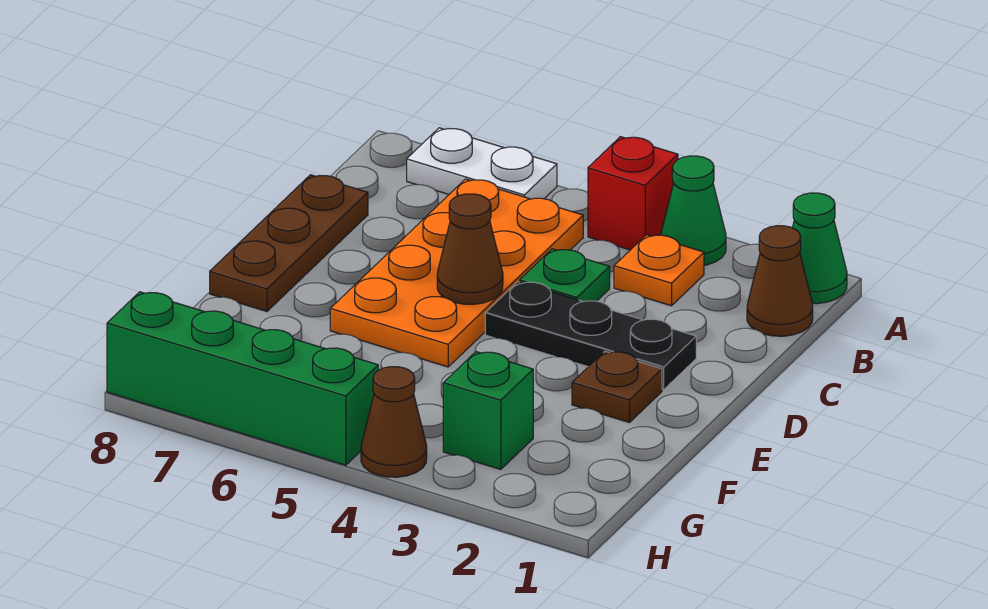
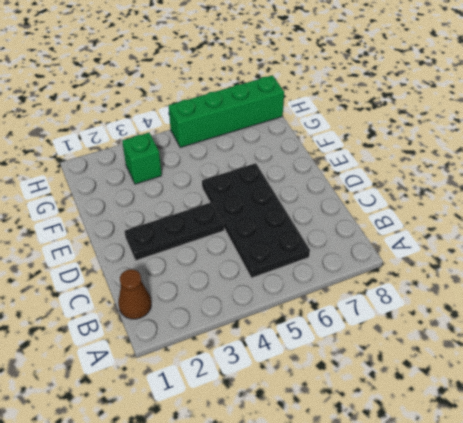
black plate B5:E6 level 1 -> orange plate B5:E6 level 1
none -> green cone A1 level 1
none -> green cone A3 level 1
none -> red brick A4 level 1

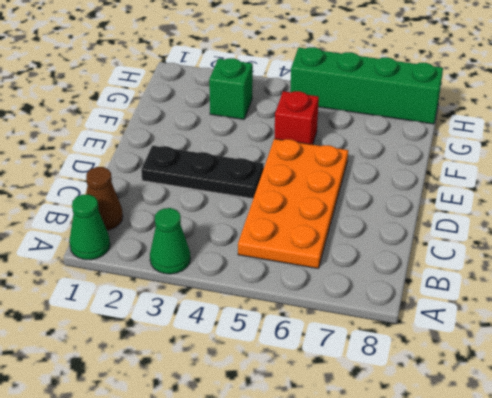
red brick F5 level 1 -> red brick A4 level 1
none -> white plate A6:A7 level 1
none -> orange plate B3 level 1
none -> green plate C4 level 1

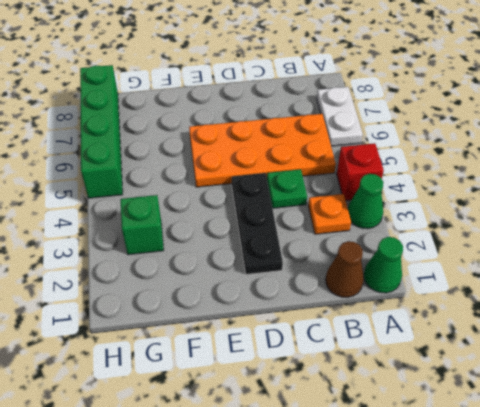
none -> brown plate C8:E8 level 1
none -> brown plate E2 level 1
none -> brown cone H4 level 1

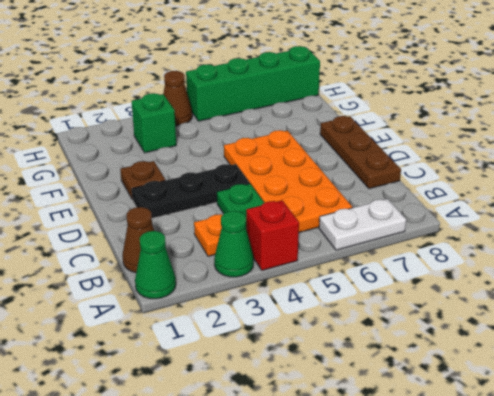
none -> brown cone D5 level 2

